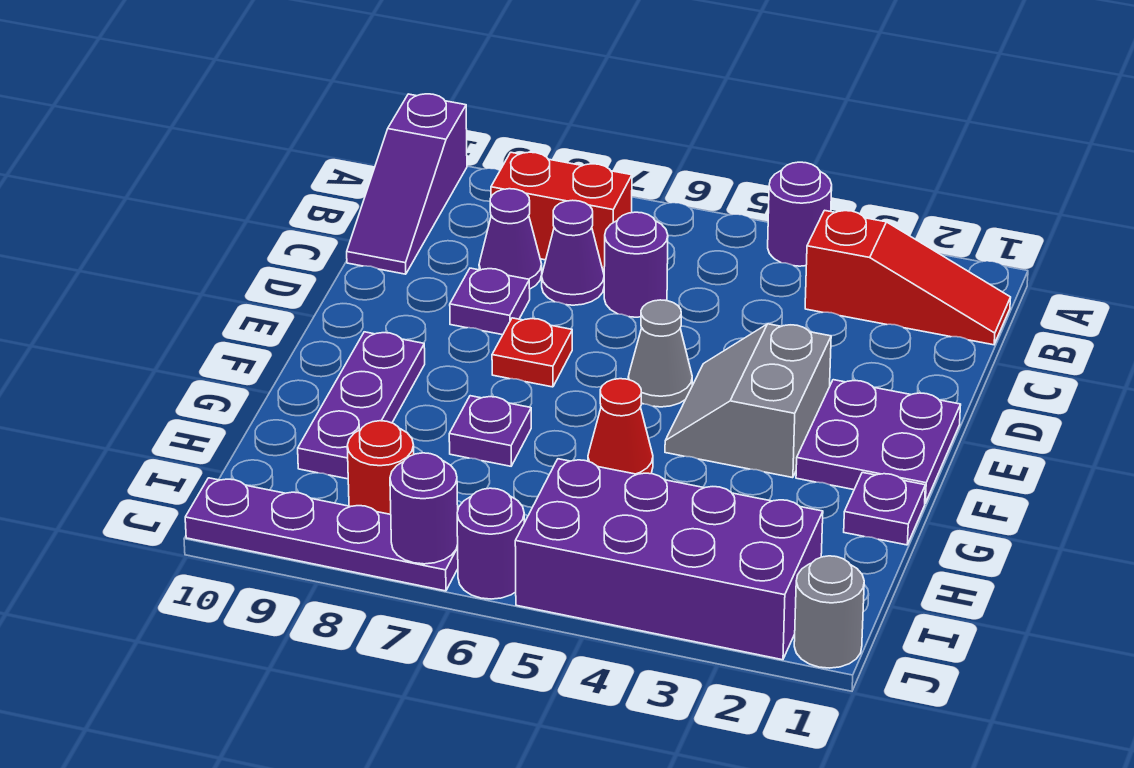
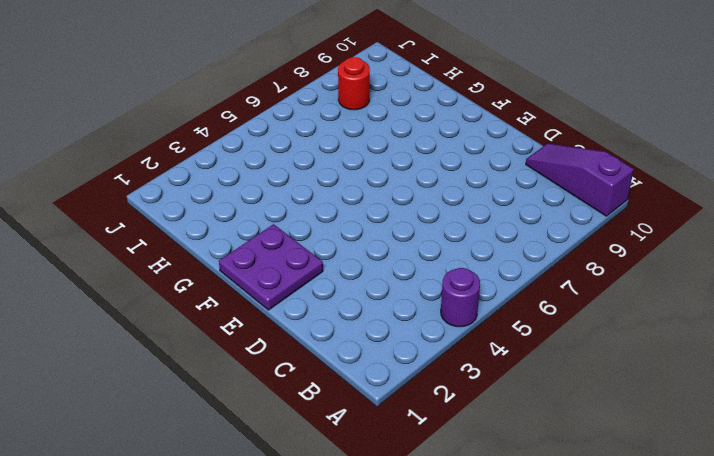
none -> red slope B1:B3 level 1 top 3
none -> red brick B7:B8 level 1
none -> purple round brick C6 level 1

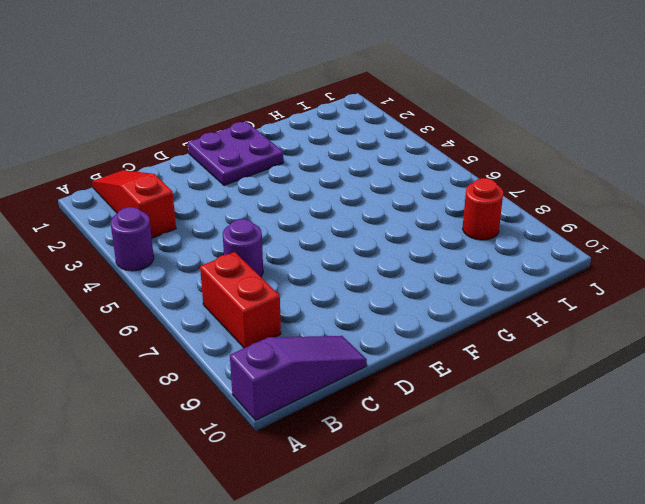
none -> purple cone C7 level 1
none -> purple cone C8 level 1
none -> purple plate D8 level 1

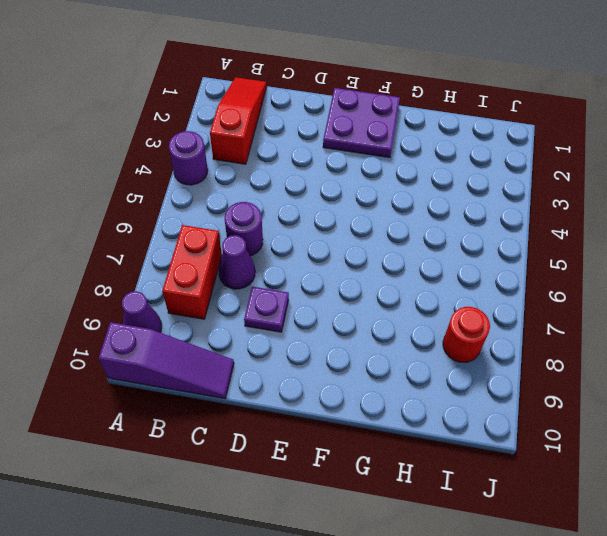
purple cone A9 level 1 -> purple cone C8 level 1
none -> grey slope E3:F4 level 1 top 3
none -> grey cone E5 level 1
none -> red plate E7 level 1

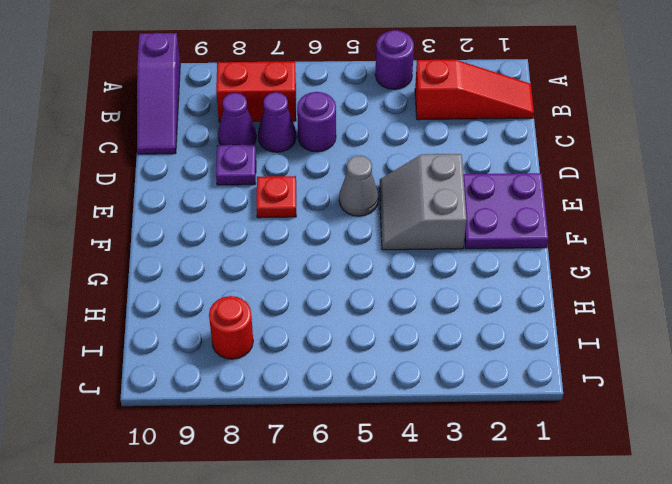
none -> purple plate F9:H9 level 1
none -> purple plate G1 level 1
none -> red cone G5 level 1

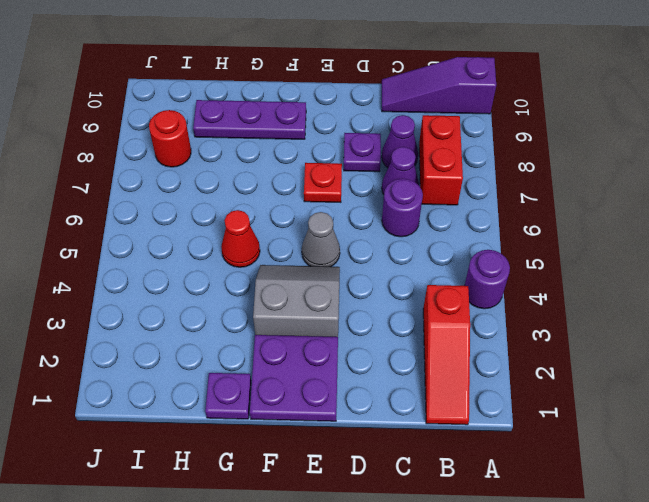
none -> purple plate G7 level 1
none -> purple brick I2:J5 level 1
none -> grey round brick J1 level 1

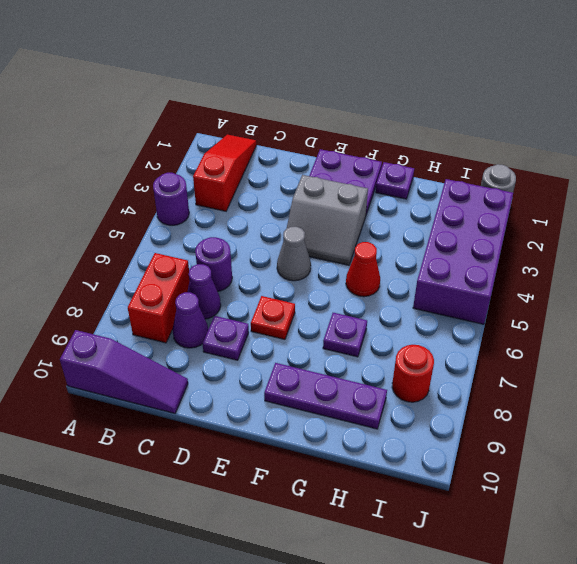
none -> purple round brick J6 level 1
none -> purple plate J7:J10 level 1
none -> purple round brick J7 level 2

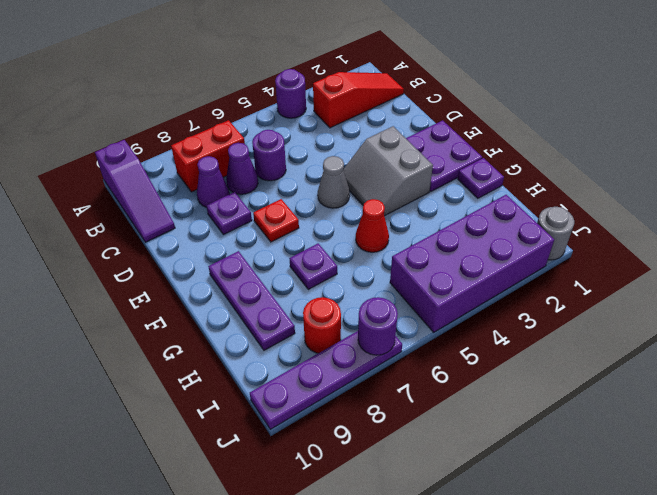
none -> purple round brick J6 level 1

